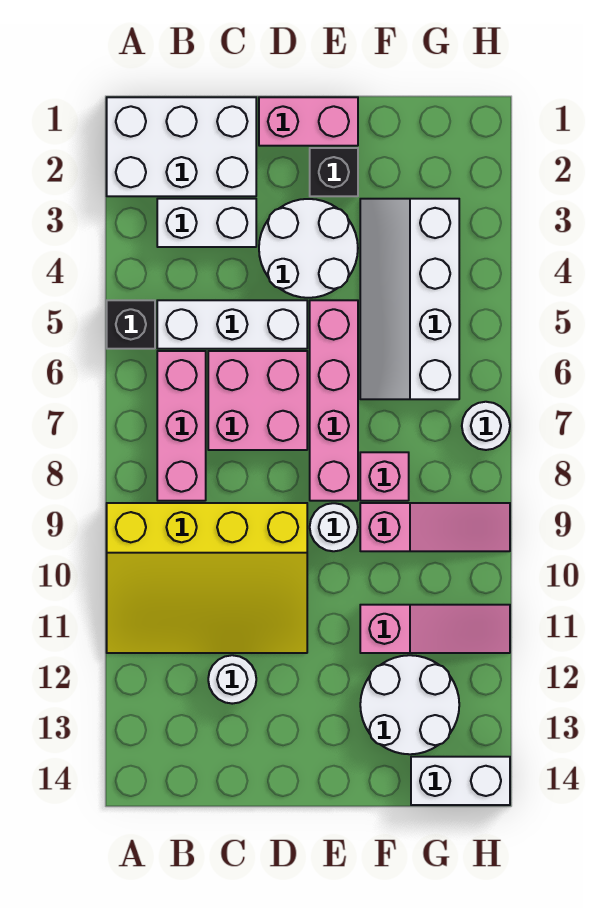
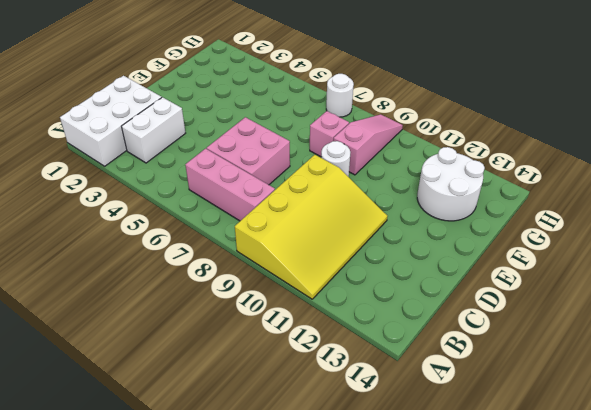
none -> black brick A5 level 1
none -> white brick B5:D5 level 1
none -> white round brick C12 level 1

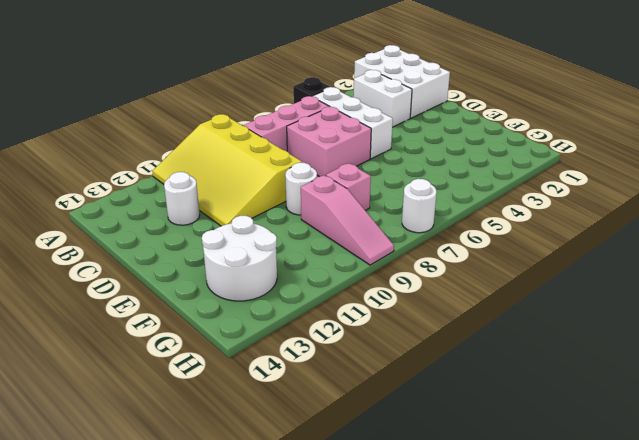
none -> pink brick D1:E1 level 1
none -> white round brick D3:E4 level 1
none -> black brick E2 level 1

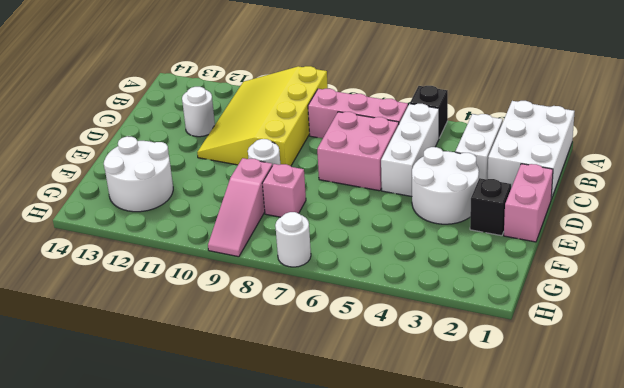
none -> pink brick E5:E8 level 1
none -> white slope F3:G6 level 1 top G
none -> pink slope F11:H11 level 1 top F

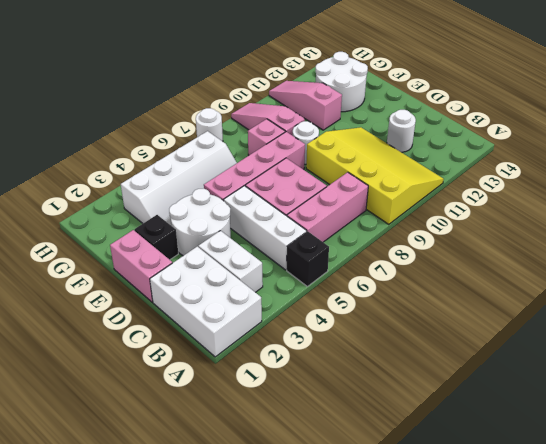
none -> white brick G14:H14 level 1

